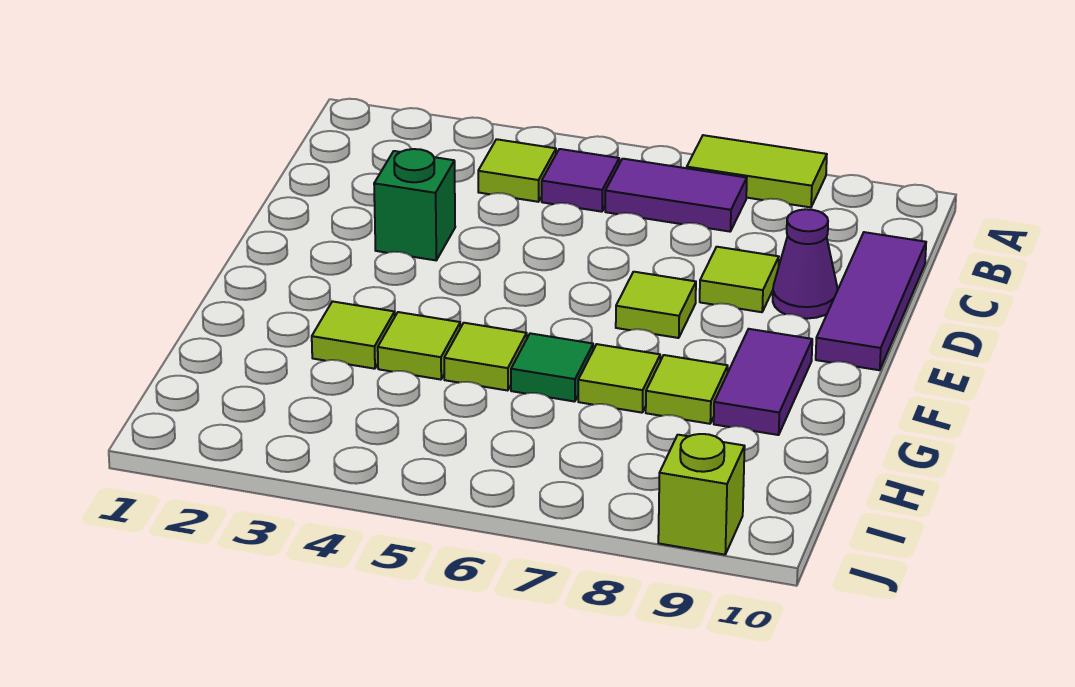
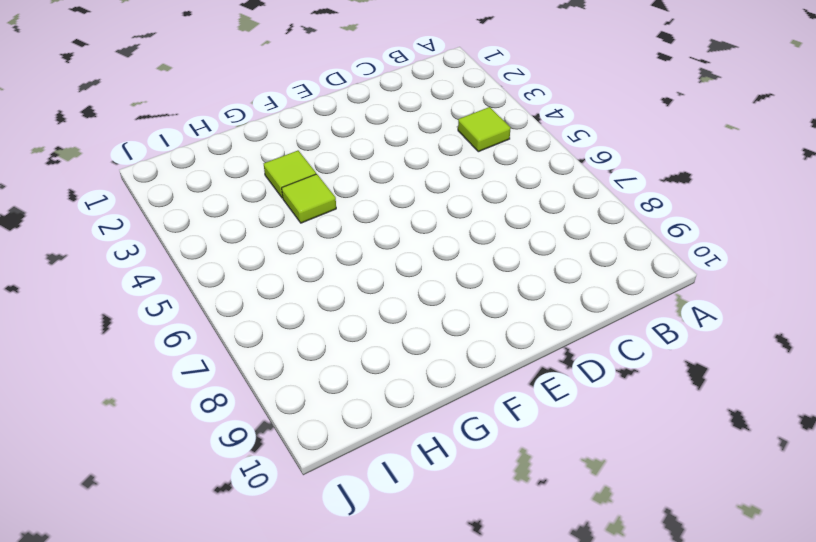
none -> lime tile A7:A8 level 1
none -> purple tile B5 level 1
none -> purple tile B6:B7 level 1

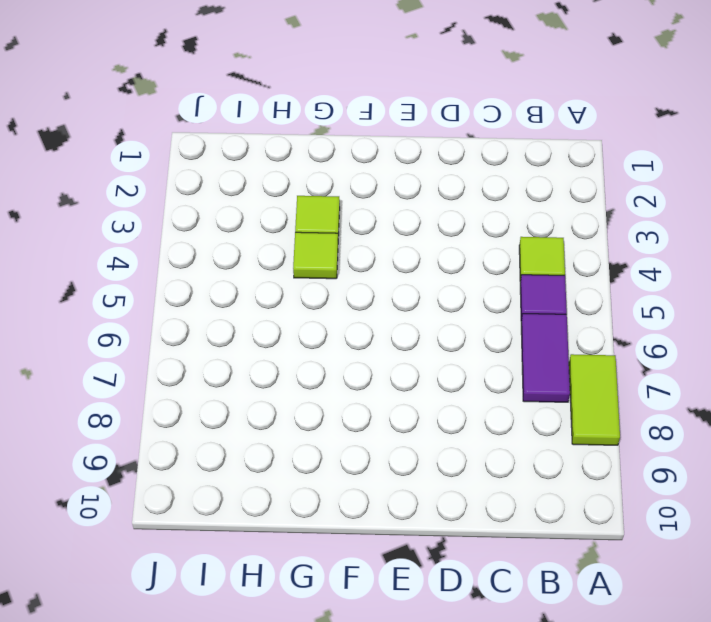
none -> purple tile C10:E10 level 1
none -> green brick D3 level 1
none -> lime tile D8 level 1

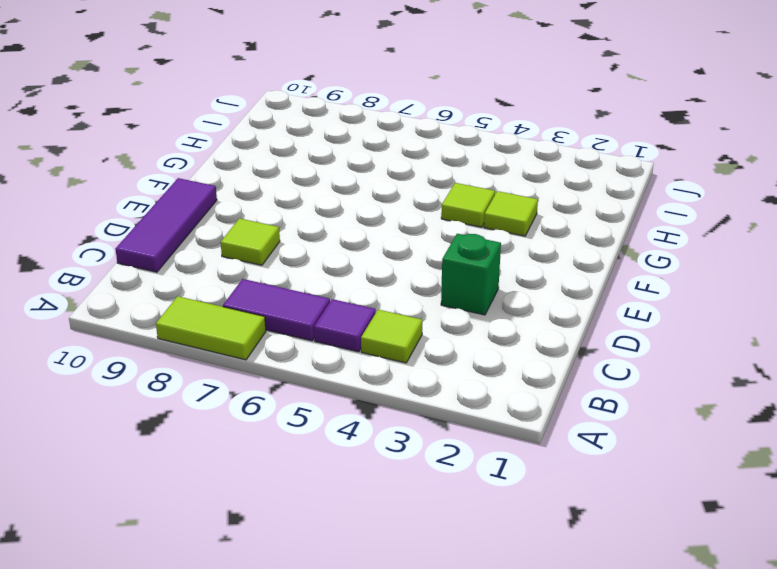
none -> purple cone D9 level 1
none -> lime tile E7 level 1
none -> purple tile F9:G9 level 1

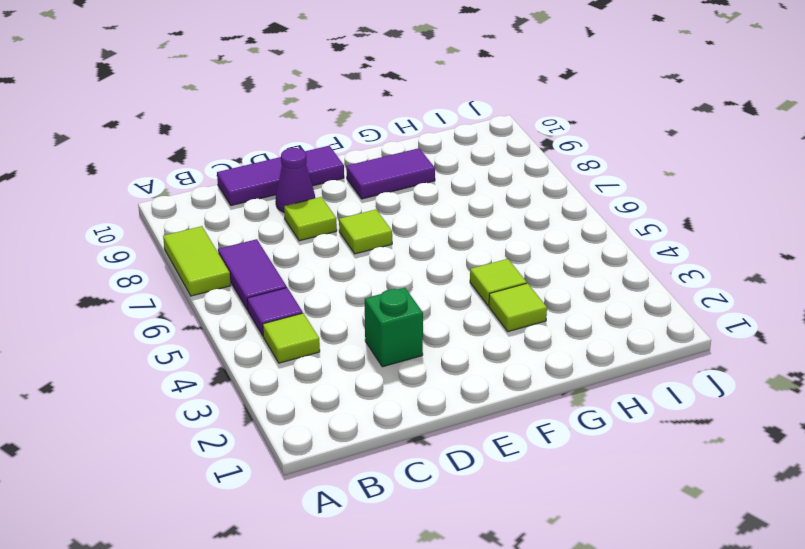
none -> lime tile G5 level 1
none -> green tile G6 level 1
none -> lime tile G7 level 1

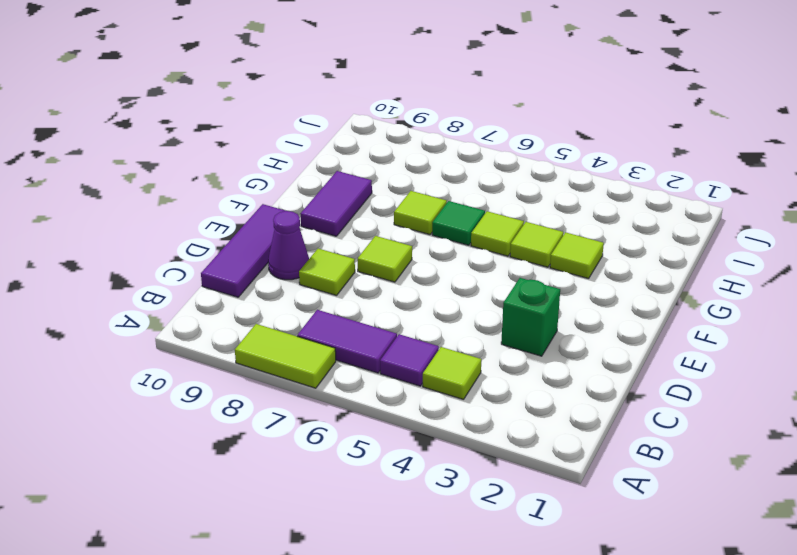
none -> lime tile G8 level 1
none -> lime brick J9 level 1

